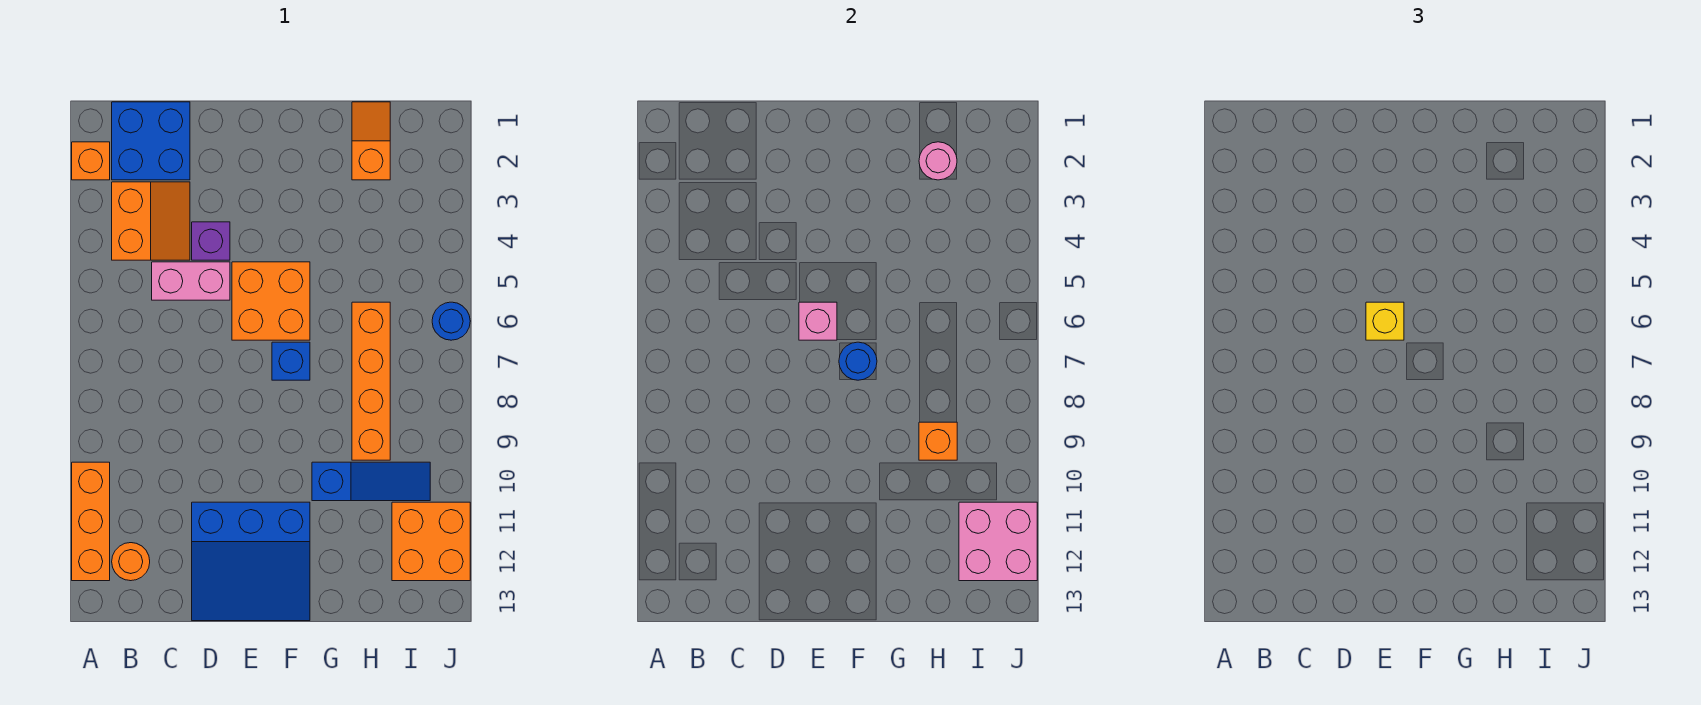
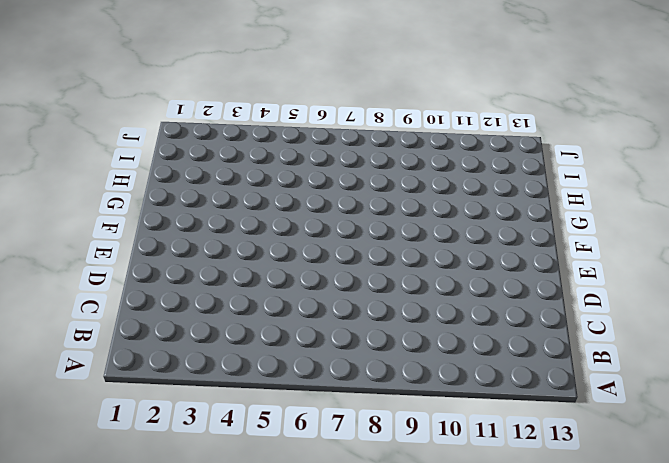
none -> orange brick A2 level 1
none -> orange brick A10:A12 level 1
none -> blue brick B1:C2 level 1

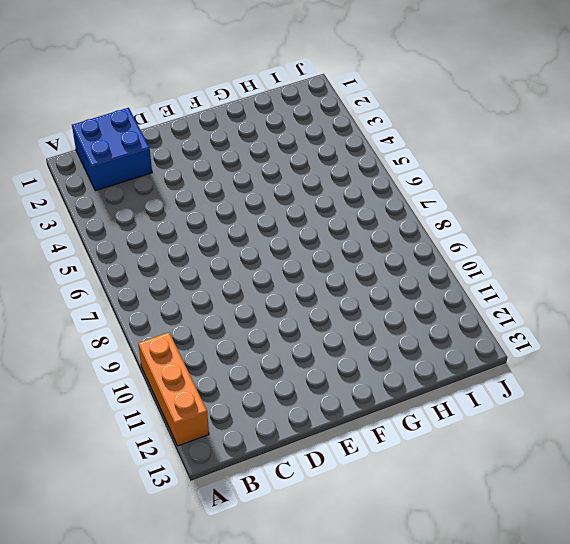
none -> orange brick A2 level 1
none -> orange slope B3:C4 level 1 top B
none -> orange round brick B12 level 1

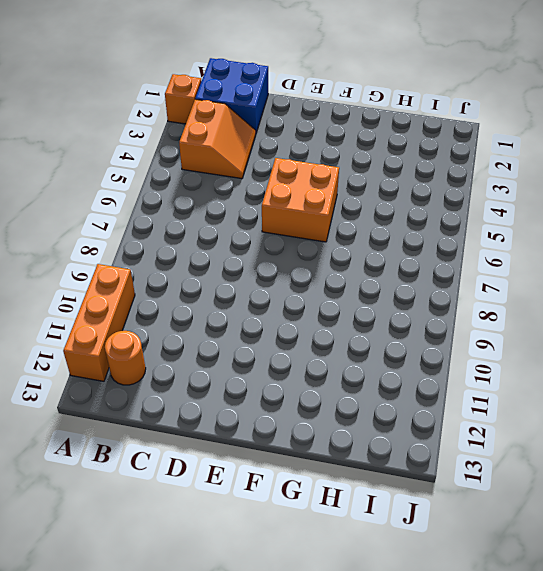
none -> pink brick C5:D5 level 1
none -> purple brick D4 level 1
none -> blue slope D11:F13 level 1 top 11

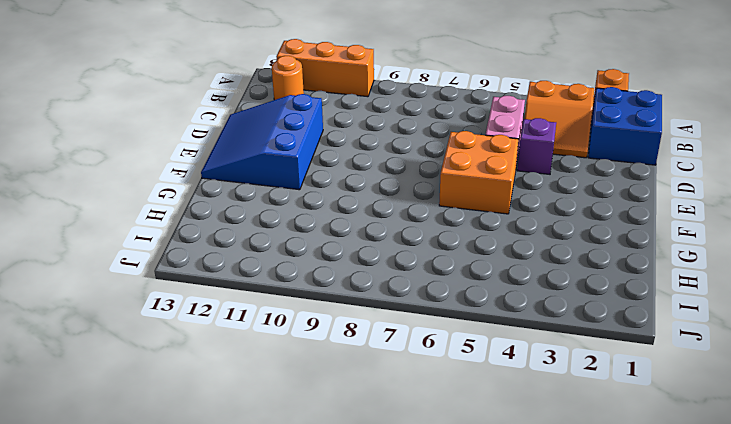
none -> blue brick F7 level 1
none -> blue slope G10:I10 level 1 top G
none -> orange slope H1:H2 level 1 top 2

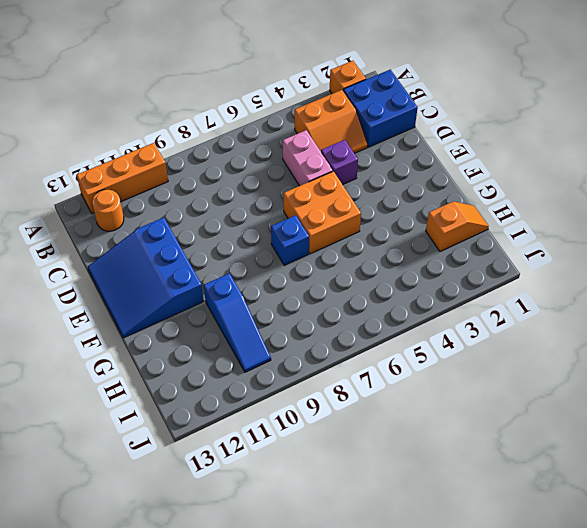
none -> orange brick H6:H9 level 1
none -> orange brick I11:J12 level 1
none -> blue round brick J6 level 1

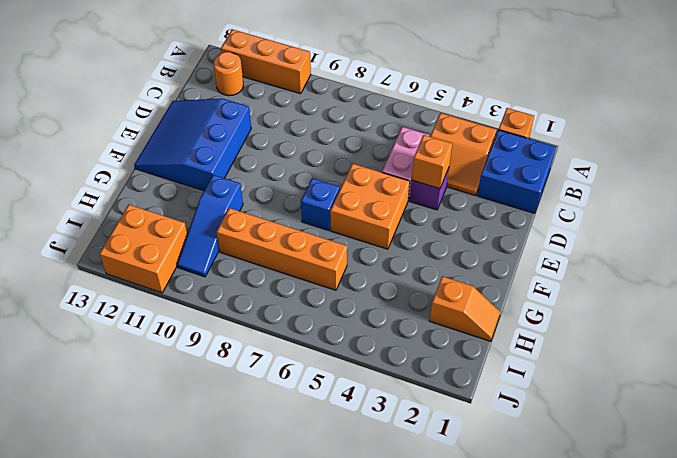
orange brick D4 level 2 -> orange brick H9 level 2
none -> blue round brick J6 level 1
none -> pink brick E6 level 2
none -> blue round brick F7 level 2

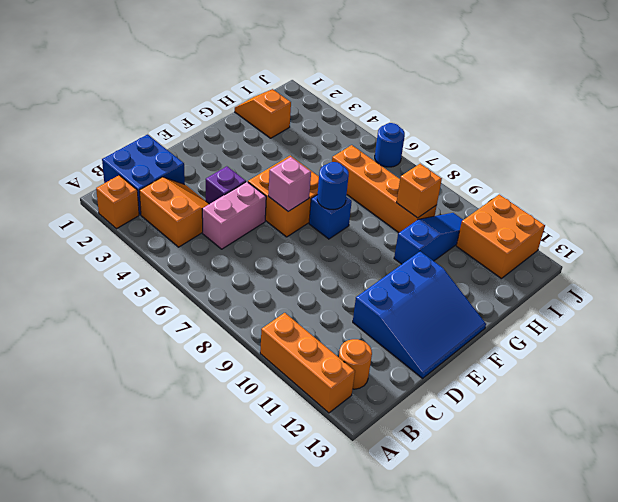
none -> pink round brick H2 level 2
none -> pink brick I11:J12 level 2
none -> yellow brick E6 level 3

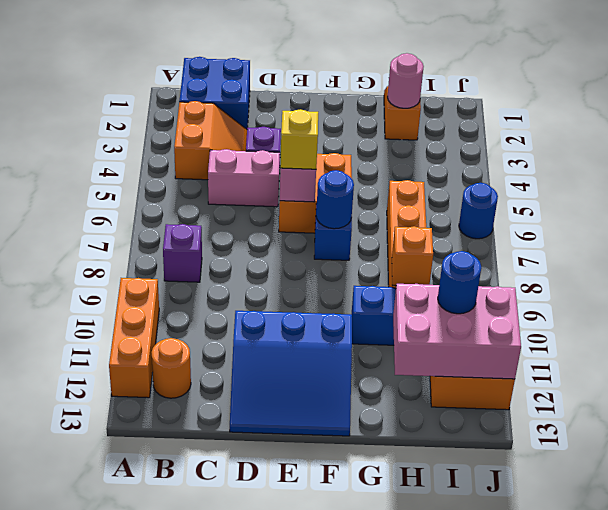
purple brick B8 level 1 -> none
pink brick H11:J12 level 2 -> pink brick I11:J12 level 2
blue round brick I11 level 3 -> none
none -> orange brick A2 level 1

